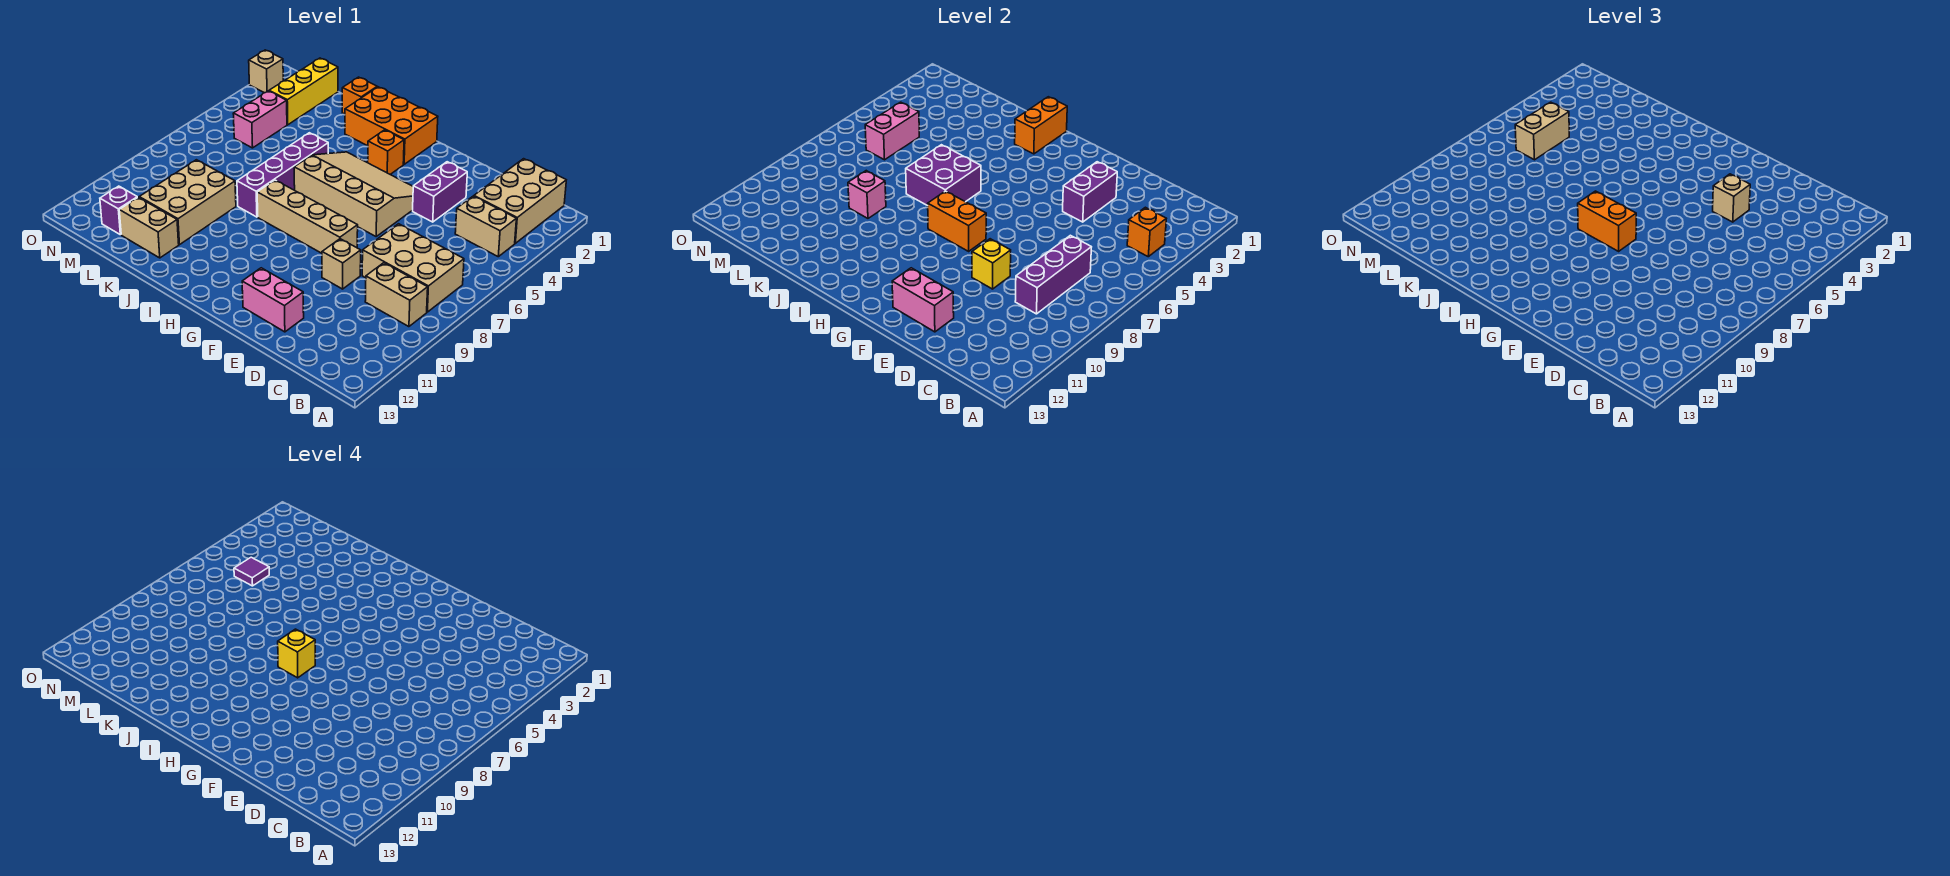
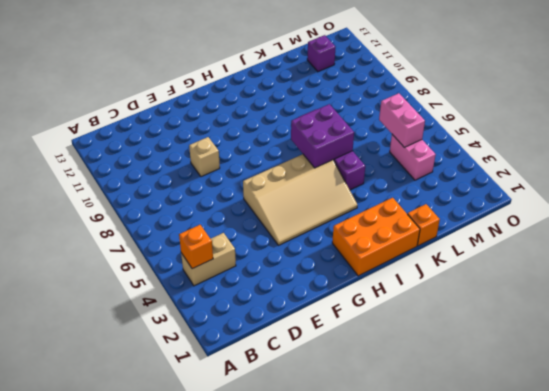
none -> tan brick B1:C3 level 1
none -> tan brick B7:D8 level 1
none -> tan brick B9:C9 level 1
none -> purple brick E3:E4 level 1

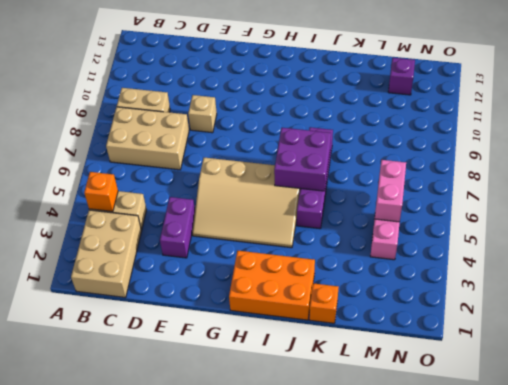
none -> pink brick E12:F12 level 1
none -> tan brick F8:I8 level 1
none -> orange brick H3 level 1
none -> tan brick K9:L11 level 1

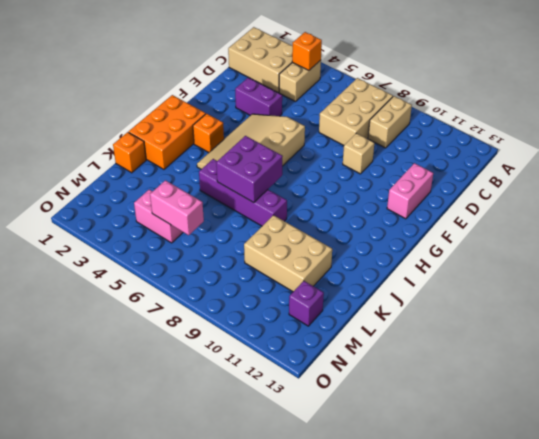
none -> tan brick F8:I8 level 1
none -> tan brick K12:L12 level 1
none -> yellow brick M1:M3 level 1
none -> tan brick O2 level 1

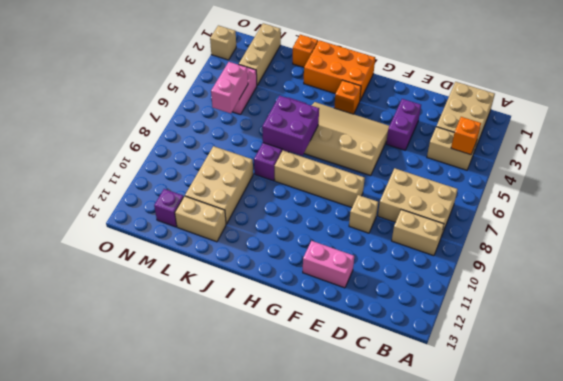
tan brick M1:M3 level 1 -> yellow brick M1:M3 level 1
none -> purple brick C7:C9 level 2
none -> purple brick E3:E4 level 2
none -> yellow brick E9 level 2
none -> pink brick E12:F12 level 2

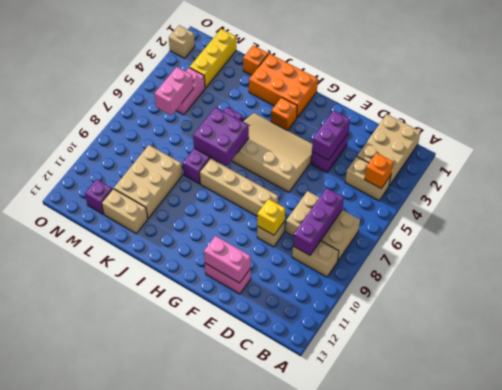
none -> orange brick G8:H8 level 2
none -> orange brick I1:I2 level 2
none -> pink brick K9 level 2
none -> tan brick E4 level 3

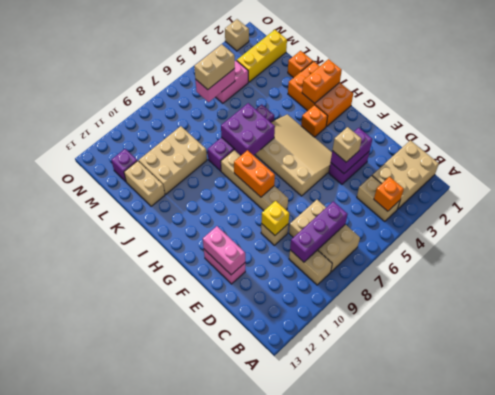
none -> pink brick K9 level 2
none -> orange brick G8:H8 level 3
none -> yellow brick H8 level 4
none -> purple tile M5 level 4

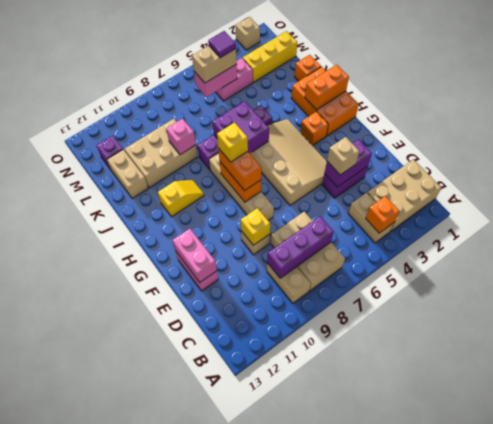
yellow slope I10:I11 level 1 top 11 -> none

